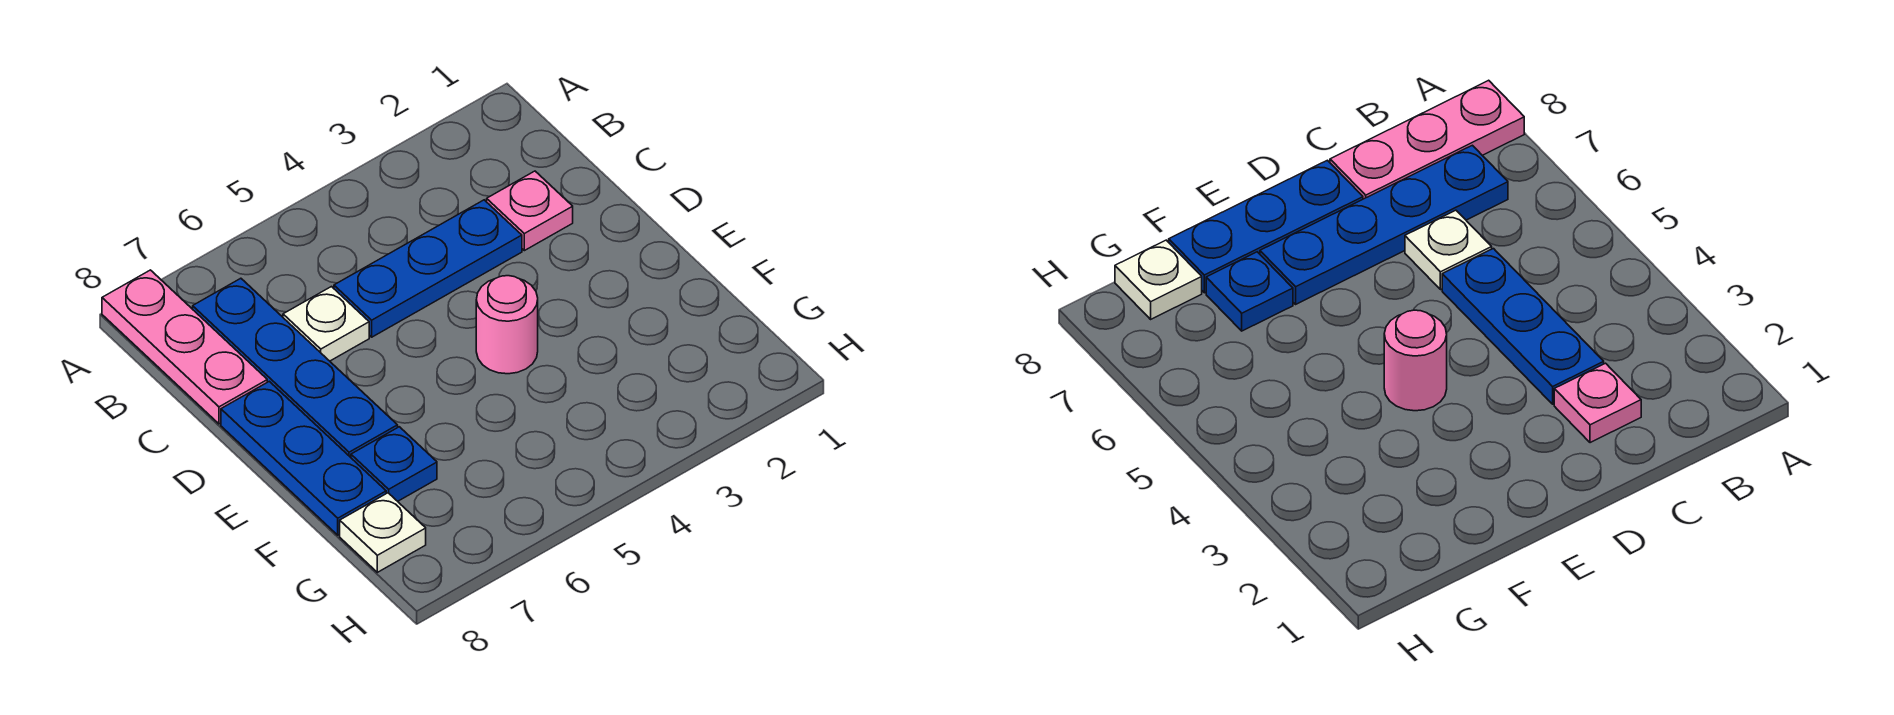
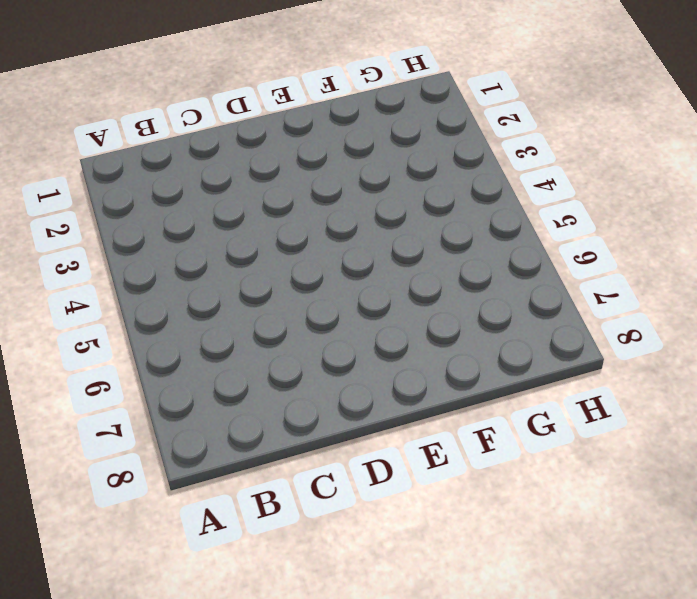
none -> pink plate A8:C8 level 1
none -> blue plate B7:E7 level 1

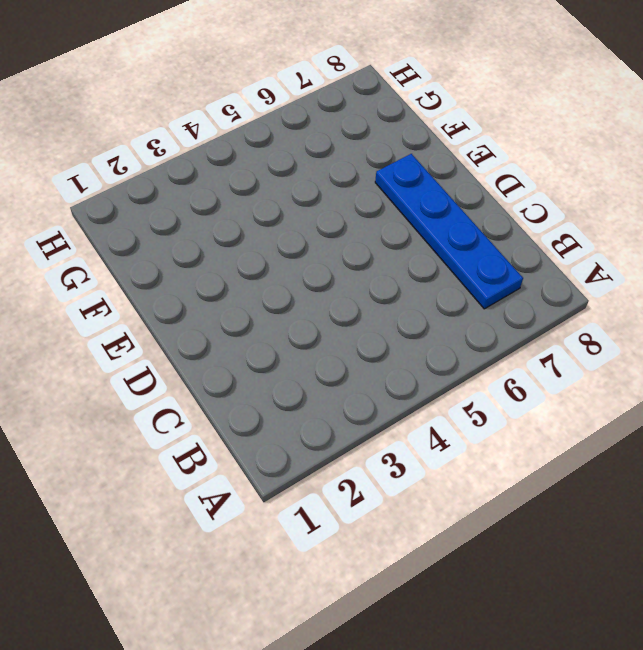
none -> pink plate A8:C8 level 1
none -> pink plate C2 level 1

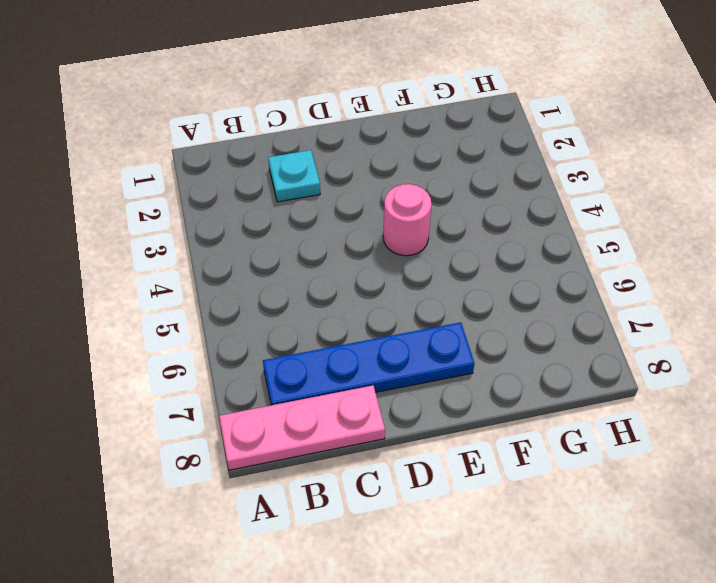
cyan plate C2 level 1 -> pink plate C2 level 1
none -> blue plate C3:C5 level 1
none -> white plate C6 level 1

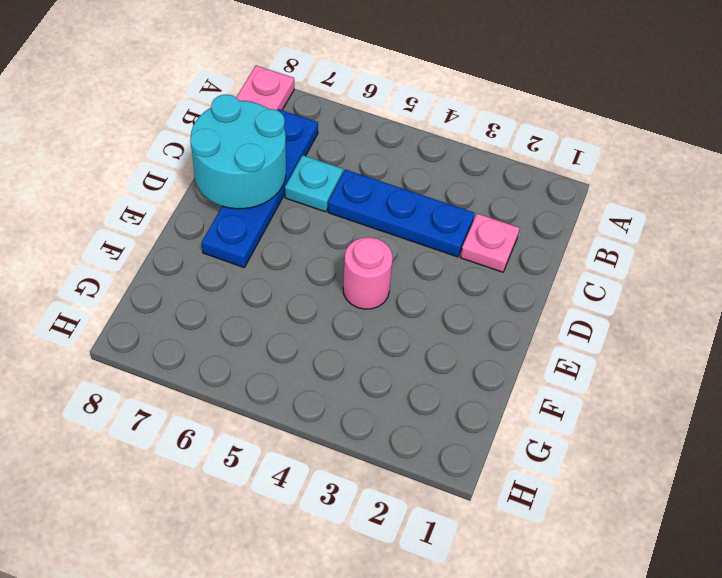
cyan plate C6 level 1 -> white plate C6 level 1
cyan round brick C7:D8 level 2 -> none
none -> blue plate D8:F8 level 1
none -> blue plate F7 level 1

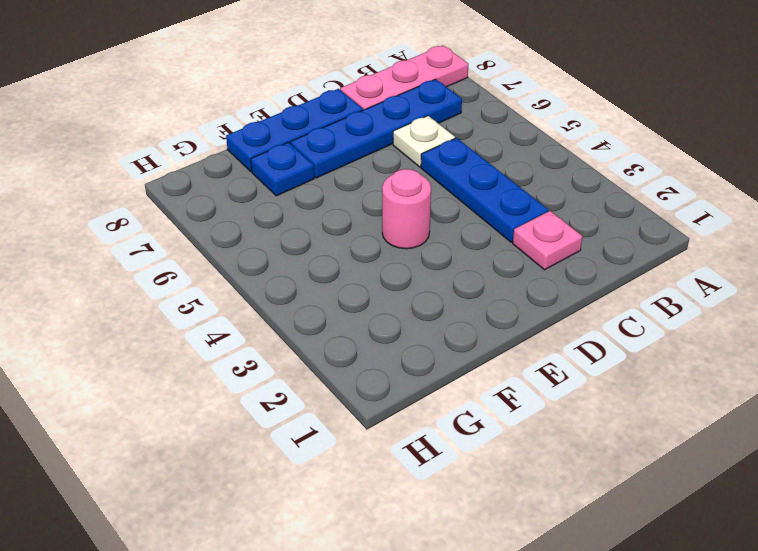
none -> white plate G8 level 1

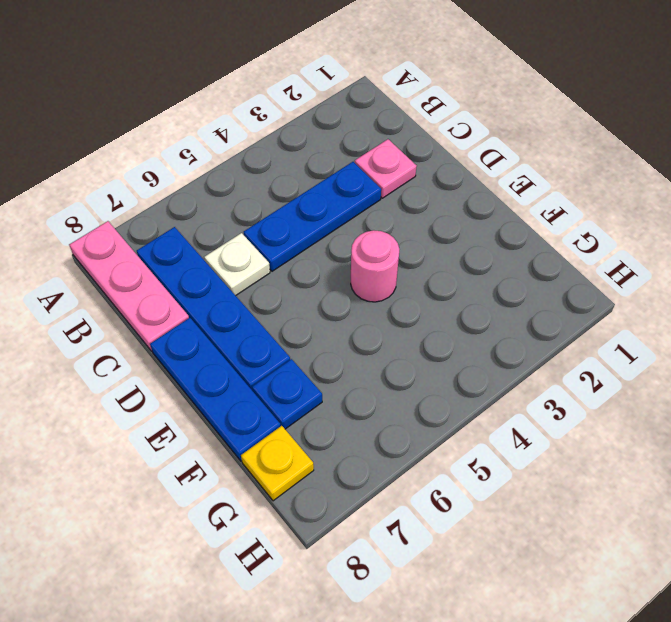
yellow plate G8 level 1 -> white plate G8 level 1

